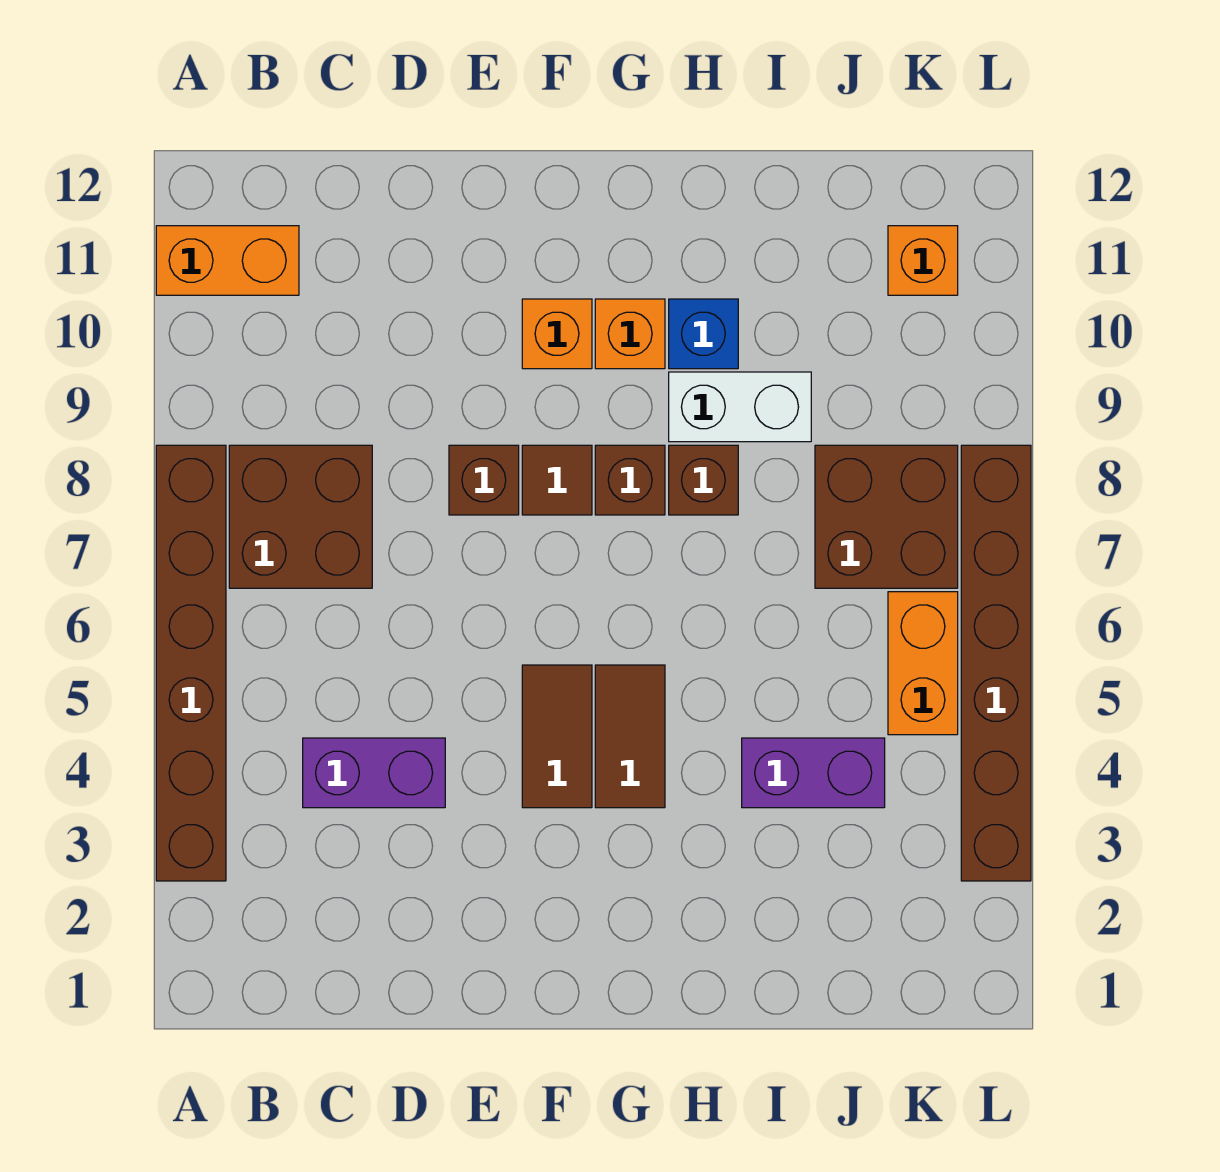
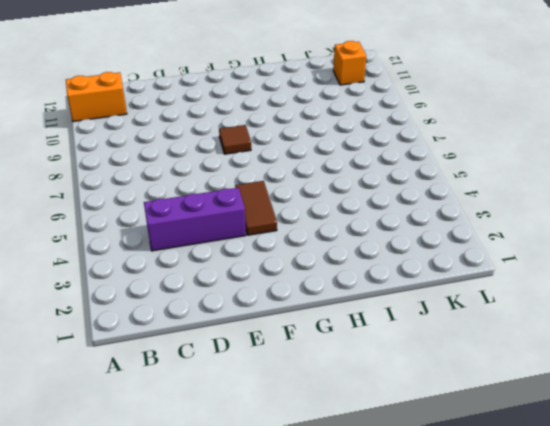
purple brick C4:E4 level 1 -> purple brick C4:D4 level 1
none -> brown brick A3:A8 level 1
none -> brown brick B7:C8 level 1
none -> brown brick E8 level 1

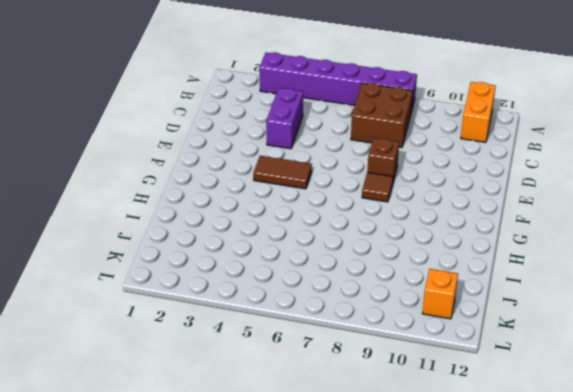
purple brick A3:A8 level 1 -> brown brick A3:A8 level 1
none -> orange brick F10 level 1
none -> brown tile G4:G5 level 1
none -> brown brick G8 level 1

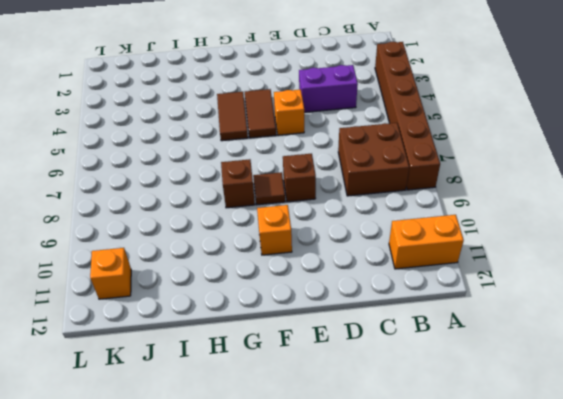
orange brick E5 level 1 -> orange brick G10 level 1
none -> brown brick H8 level 1
none -> white brick H9:I9 level 1
none -> blue brick H10 level 1

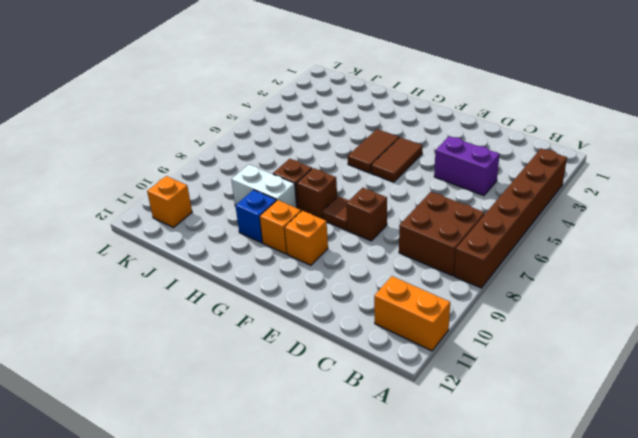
none -> purple brick I4:J4 level 1
none -> brown brick J7:K8 level 1
none -> orange brick K5:K6 level 1

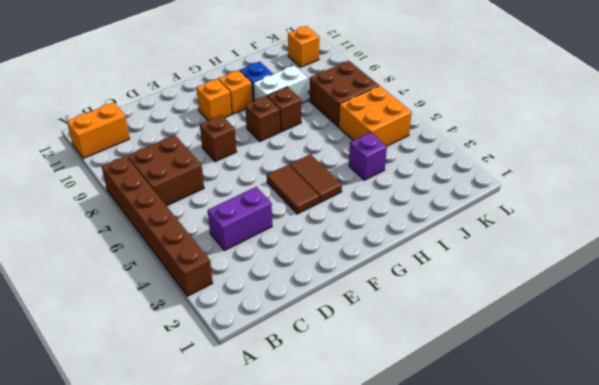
purple brick I4 level 1 -> purple brick I4:J4 level 1
orange brick J5:K6 level 1 -> orange brick K5:K6 level 1
none -> brown tile F8 level 1
none -> brown brick L3:L8 level 1

